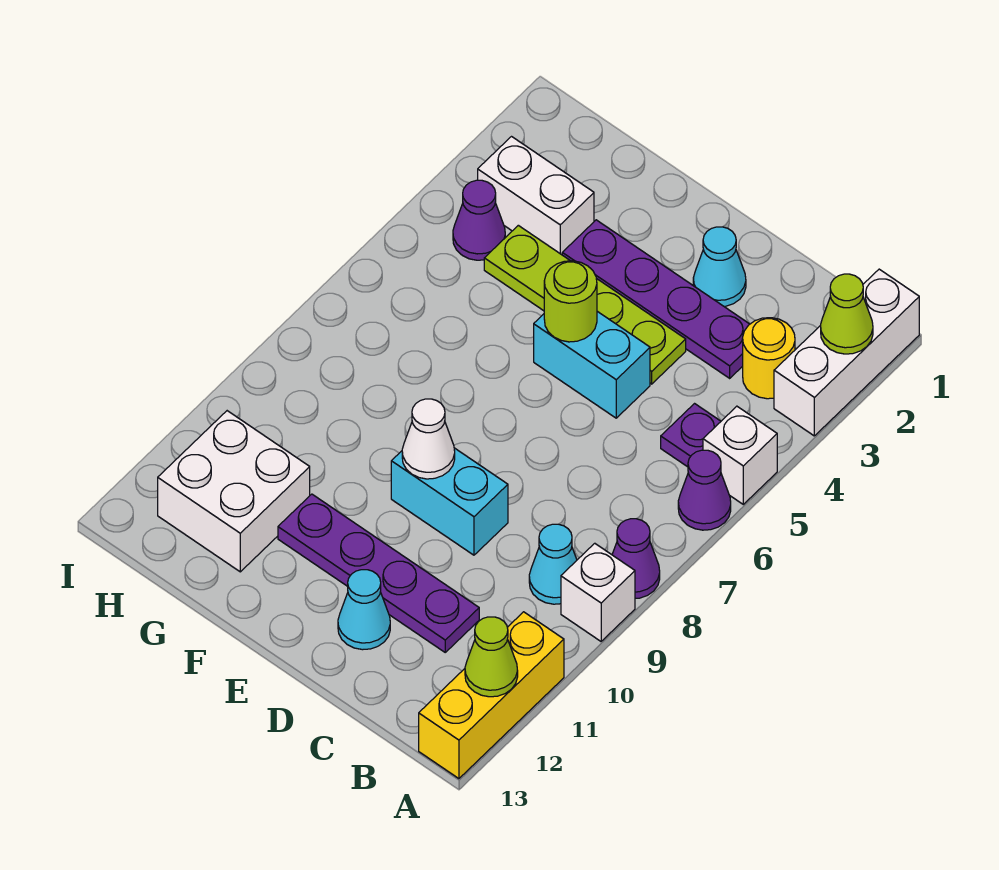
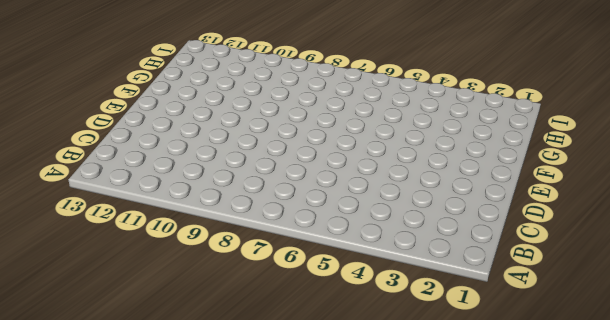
none -> white brick A1:A3 level 1
none -> white brick A5 level 1
none -> purple cone A6 level 1

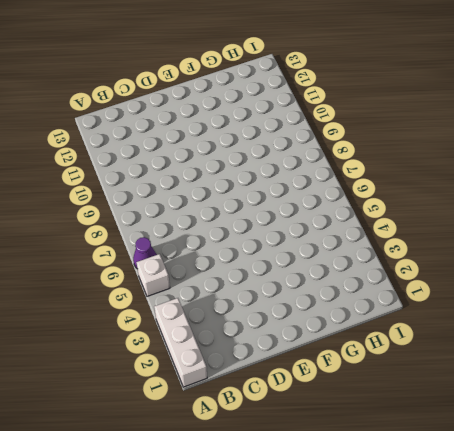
none -> purple cone A8 level 1
none -> white brick A9 level 1
none -> yellow brick A11:A13 level 1

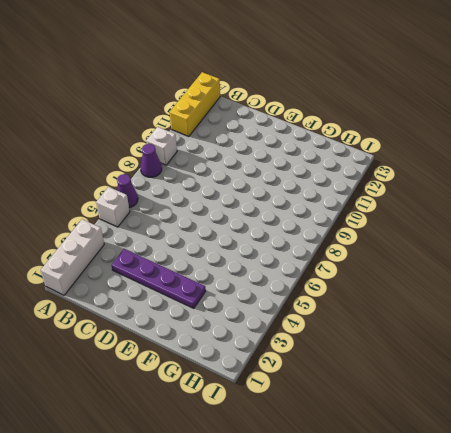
none -> yellow round brick B3 level 1
none -> purple plate B5 level 1
none -> cyan cone B9 level 1

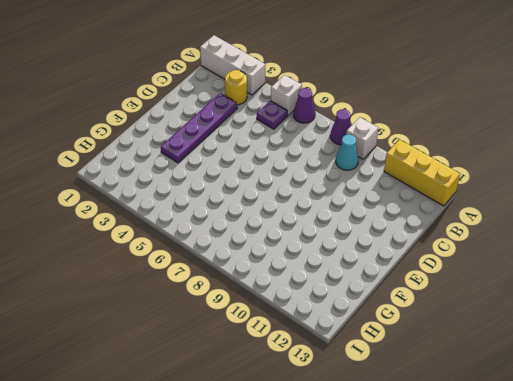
none -> purple plate C11:F11 level 1
none -> cyan cone D2 level 1
none -> lime plate D4:G4 level 1

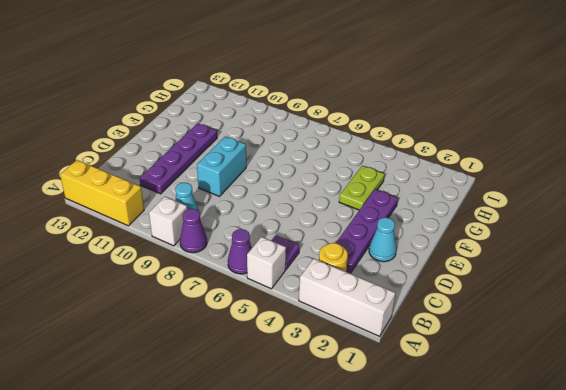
lime plate F4:G4 level 1 -> lime plate D4:G4 level 1
none -> cyan brick D5:E5 level 1
none -> cyan cone D12 level 1
none -> white brick G3:H3 level 1

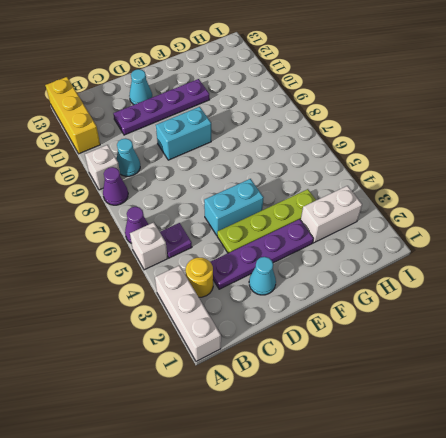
none -> white brick G11:H12 level 1
none -> purple cone H4 level 1
none -> lime cone A2 level 2

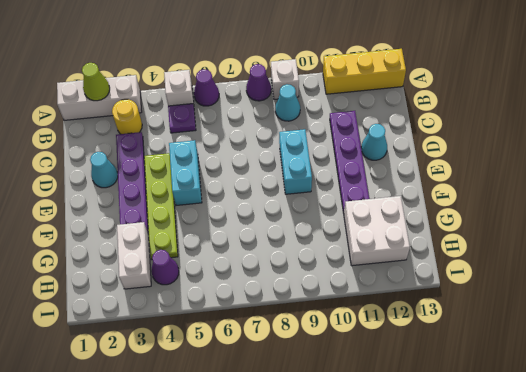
none -> lime cone A12 level 2
none -> lime round brick E5 level 2
none -> white cone E9 level 2

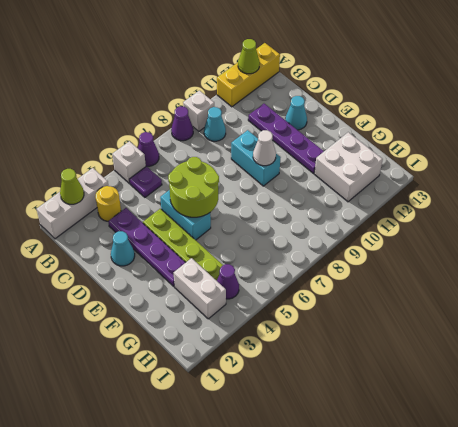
lime round brick D5:E6 level 2 -> lime round brick E5 level 2

